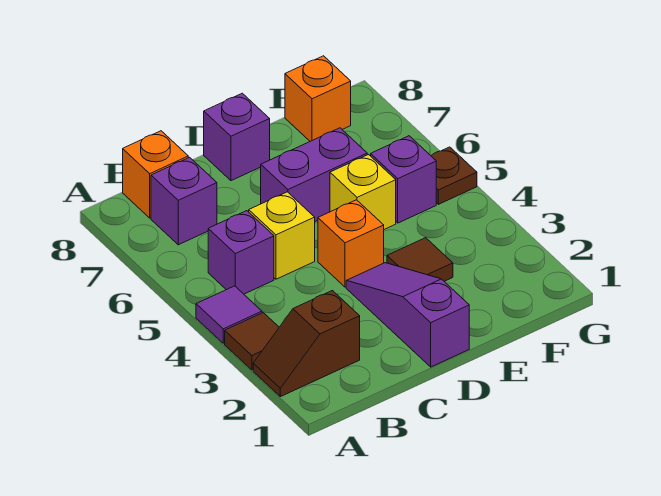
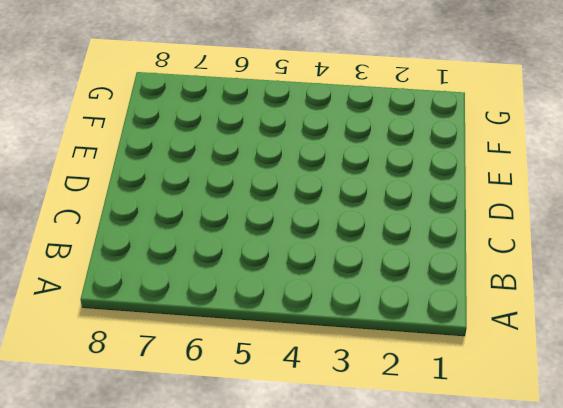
none -> brown slope A2:B2 level 1 top B
none -> brown tile A3 level 1
none -> purple tile A4 level 1

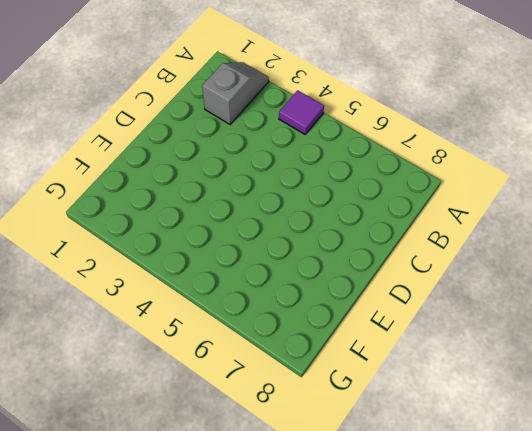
grey slope A2:B2 level 1 top B -> brown slope A2:B2 level 1 top B
none -> brown tile A3 level 1
none -> purple brick B5 level 1
none -> purple brick B7 level 1

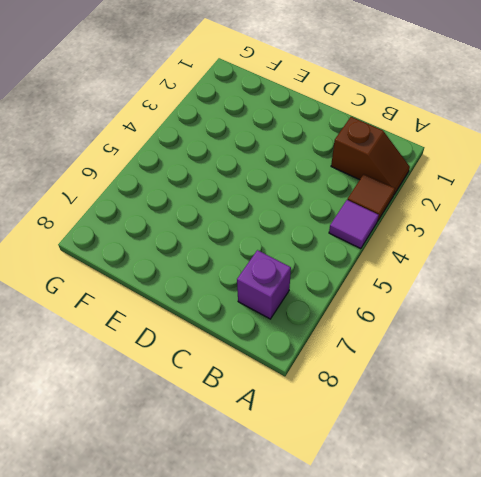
none -> purple brick B5 level 1
none -> orange brick B8 level 1
none -> yellow brick C5 level 1

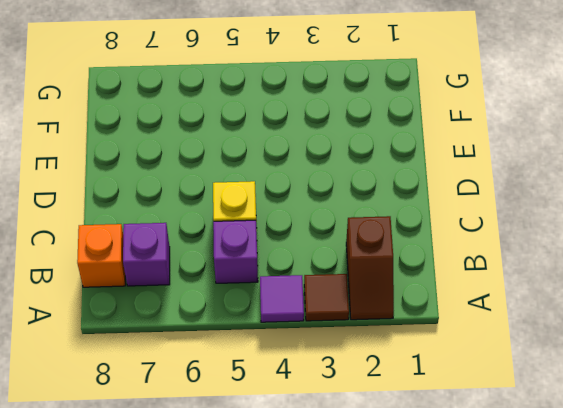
none -> purple slope D1:D3 level 1 top 1
none -> orange brick D4 level 1
none -> purple brick D6:E6 level 1

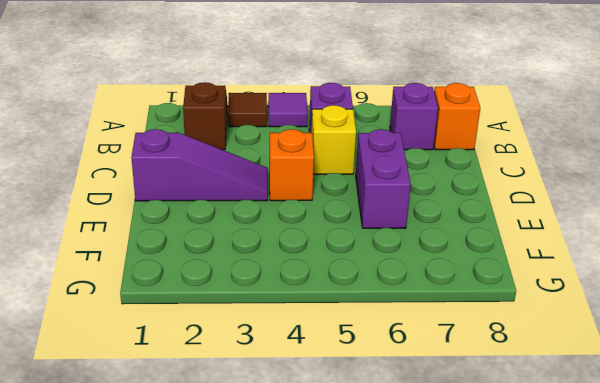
none -> purple brick D8 level 1
none -> brown tile E3 level 1
none -> yellow brick E5 level 1

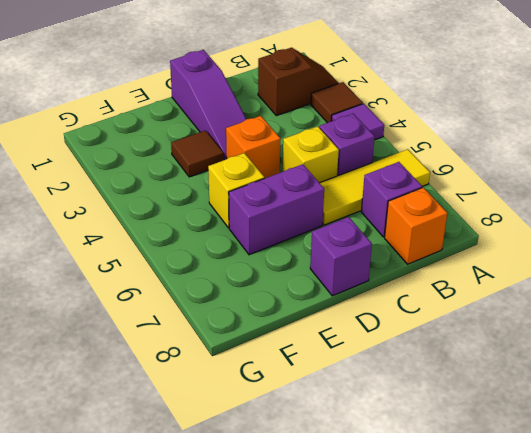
yellow tile A6:C6 level 1 -> none
none -> purple brick F5 level 1
none -> orange brick F8 level 1
none -> brown plate G5 level 1

